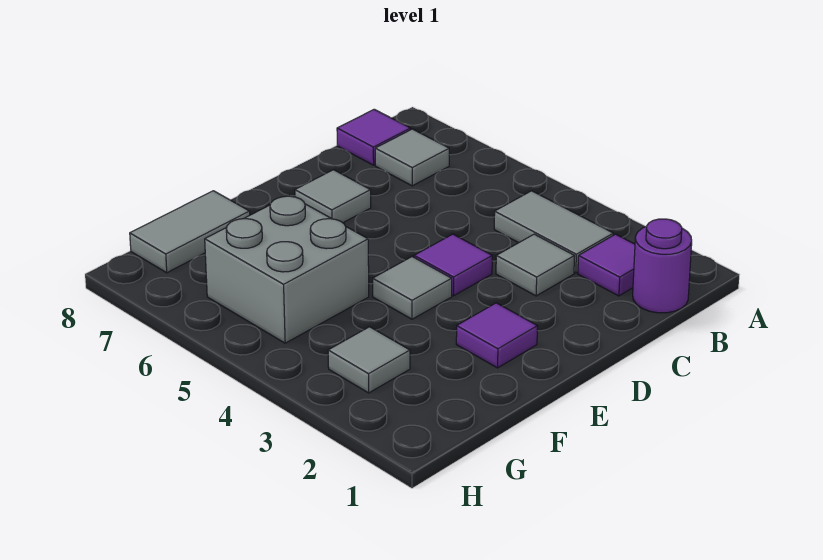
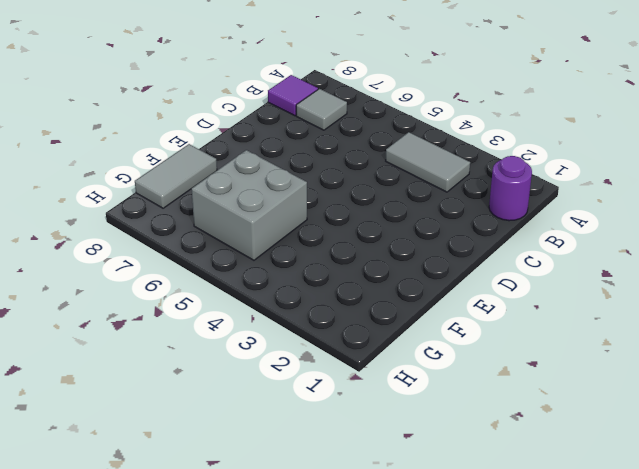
none -> purple tile B2 level 1
none -> grey tile C3 level 1
none -> purple tile D4 level 1

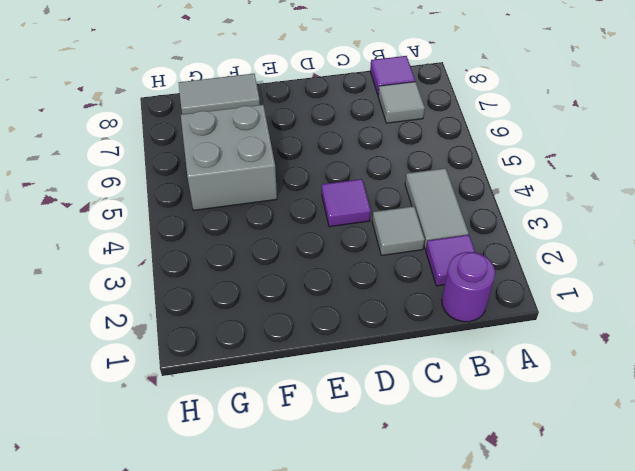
none -> grey tile D7 level 1
none -> purple tile E2 level 1
none -> grey tile E4 level 1

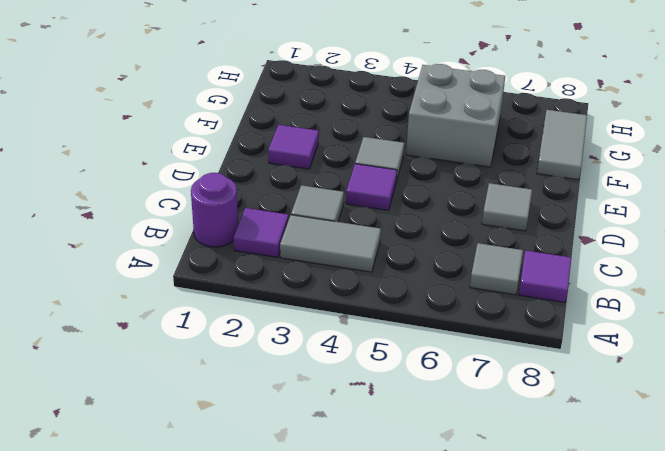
none -> grey tile G3 level 1

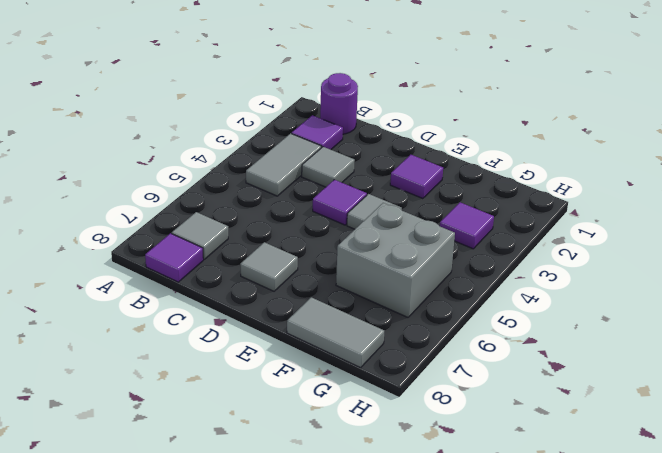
purple tile G3 level 1 -> grey tile G3 level 1

